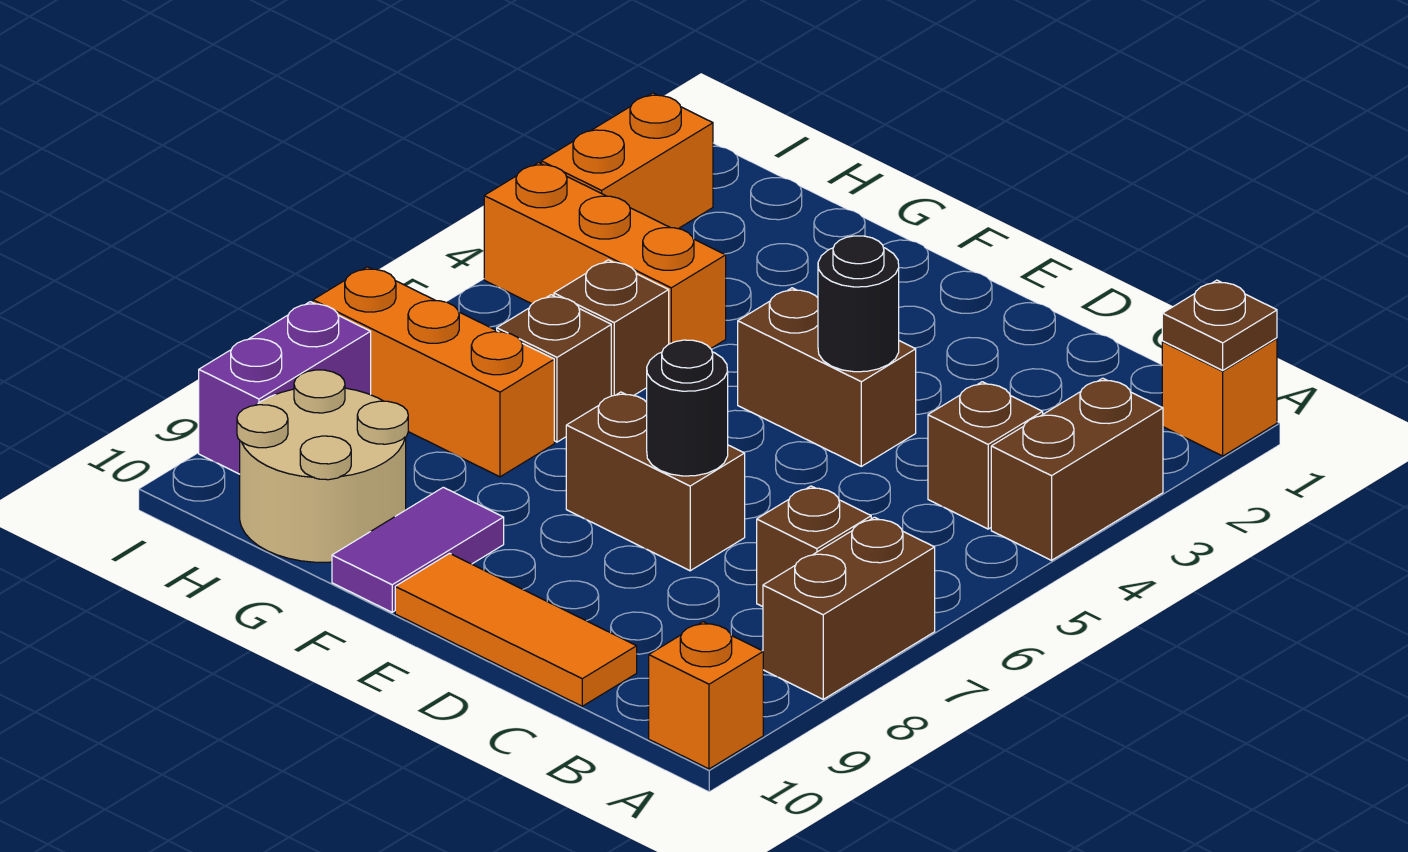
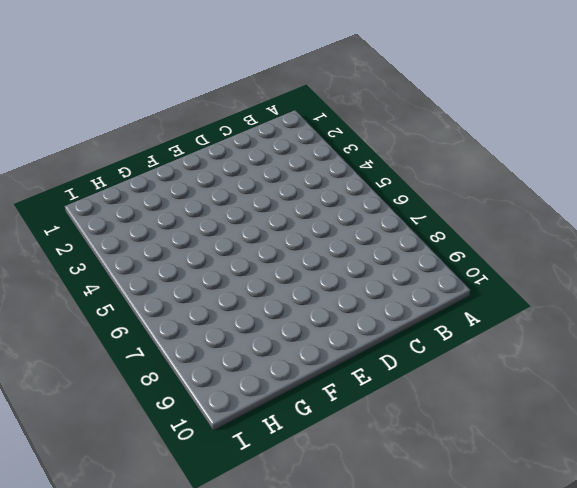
none -> orange brick A1 level 1
none -> brown brick A3:A4 level 1
none -> brown brick A7:A8 level 1

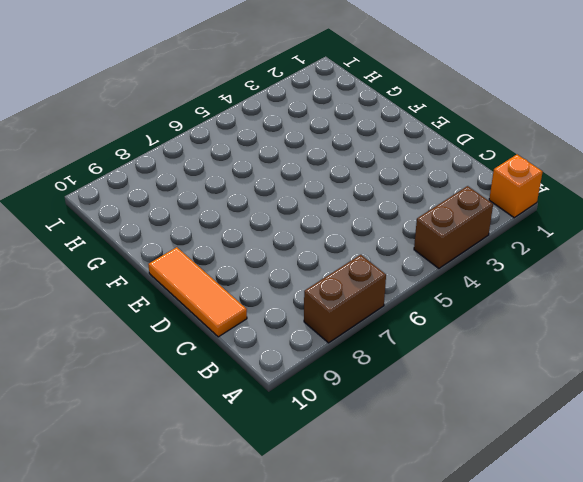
none -> orange brick A10 level 1
none -> brown brick B4 level 1
none -> brown brick B7 level 1

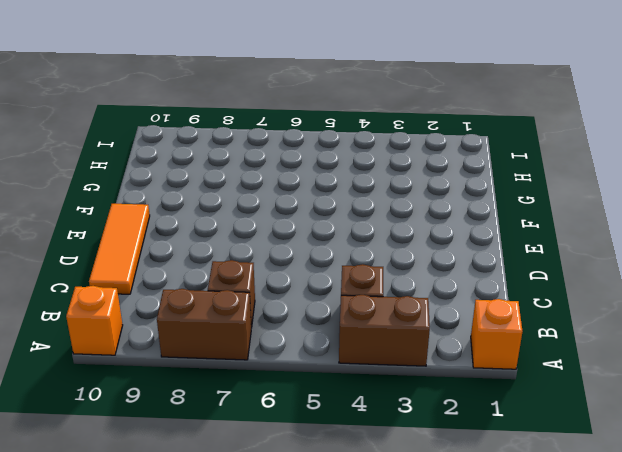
none -> brown brick D4:E4 level 1
none -> brown brick D7:E7 level 1
none -> purple tile F9:F10 level 1

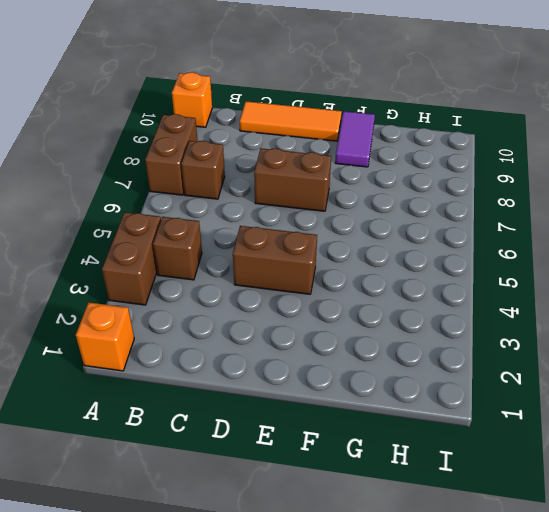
none -> orange brick G4:I4 level 1
none -> brown brick G5 level 1
none -> brown brick G6 level 1

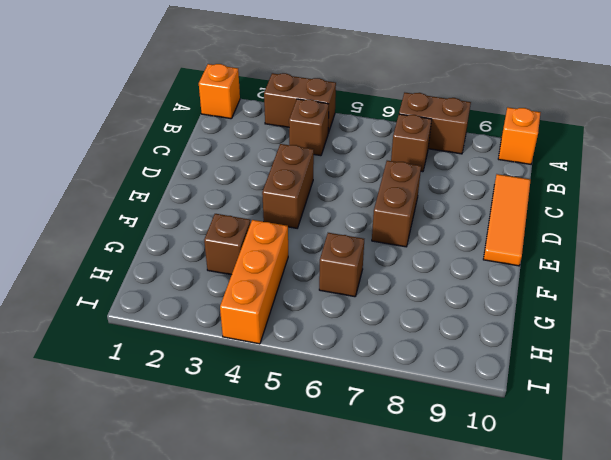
brown brick G3 level 1 -> brown brick G5 level 1
none -> purple tile F9:F10 level 1
none -> orange brick G7:I7 level 1
none -> tan round brick G9:H10 level 1

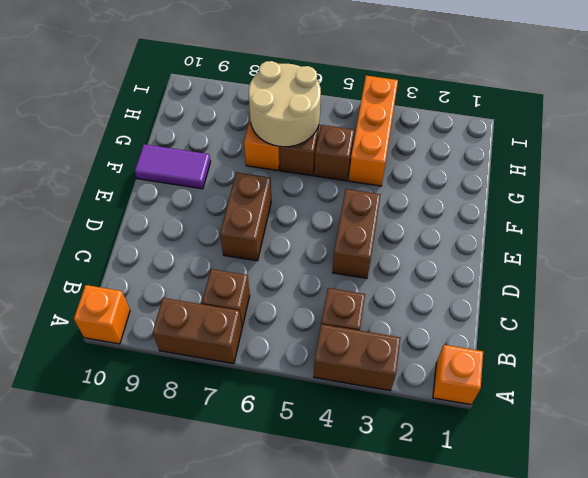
tan round brick G6:H7 level 2 -> tan round brick G9:H10 level 1
none -> orange tile C10:E10 level 1
none -> orange brick I2:I3 level 1
none -> purple brick I8:I9 level 1

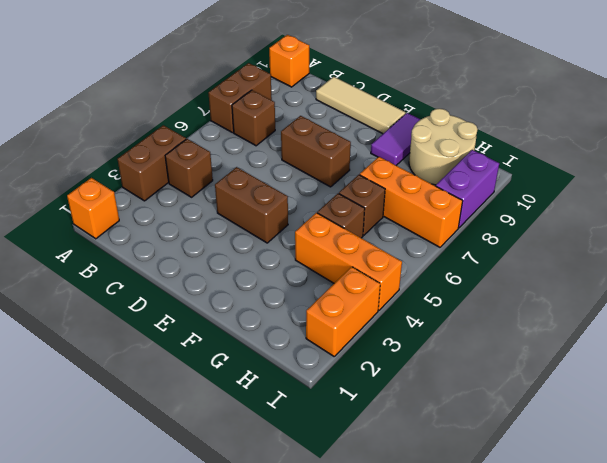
tan tile C10:E10 level 1 -> orange tile C10:E10 level 1
none -> brown plate A1 level 2
none -> black round brick D4 level 2
none -> black round brick D7 level 2

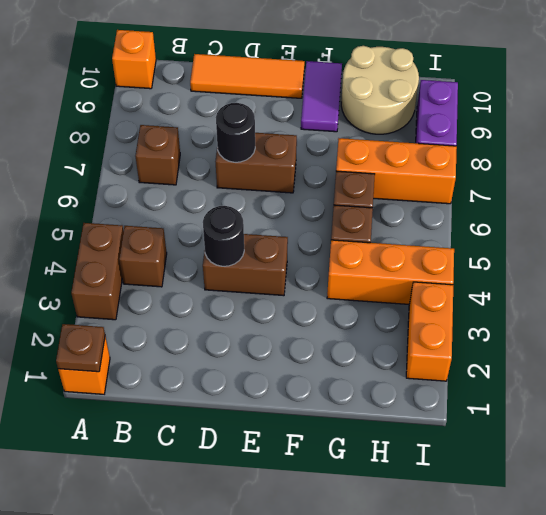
none -> brown brick A7:A8 level 1

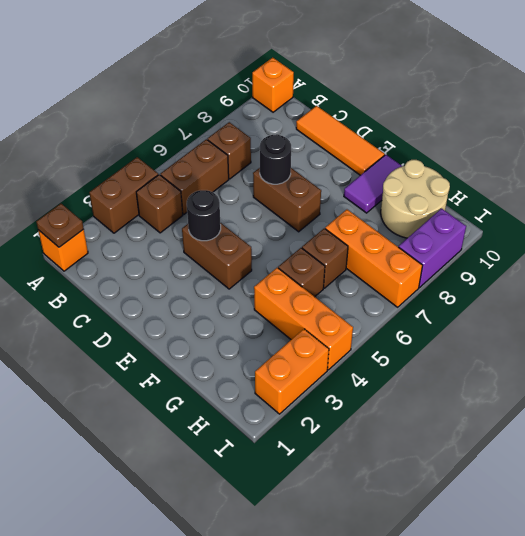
brown brick B5:B6 level 1 -> brown brick A7:A8 level 1

